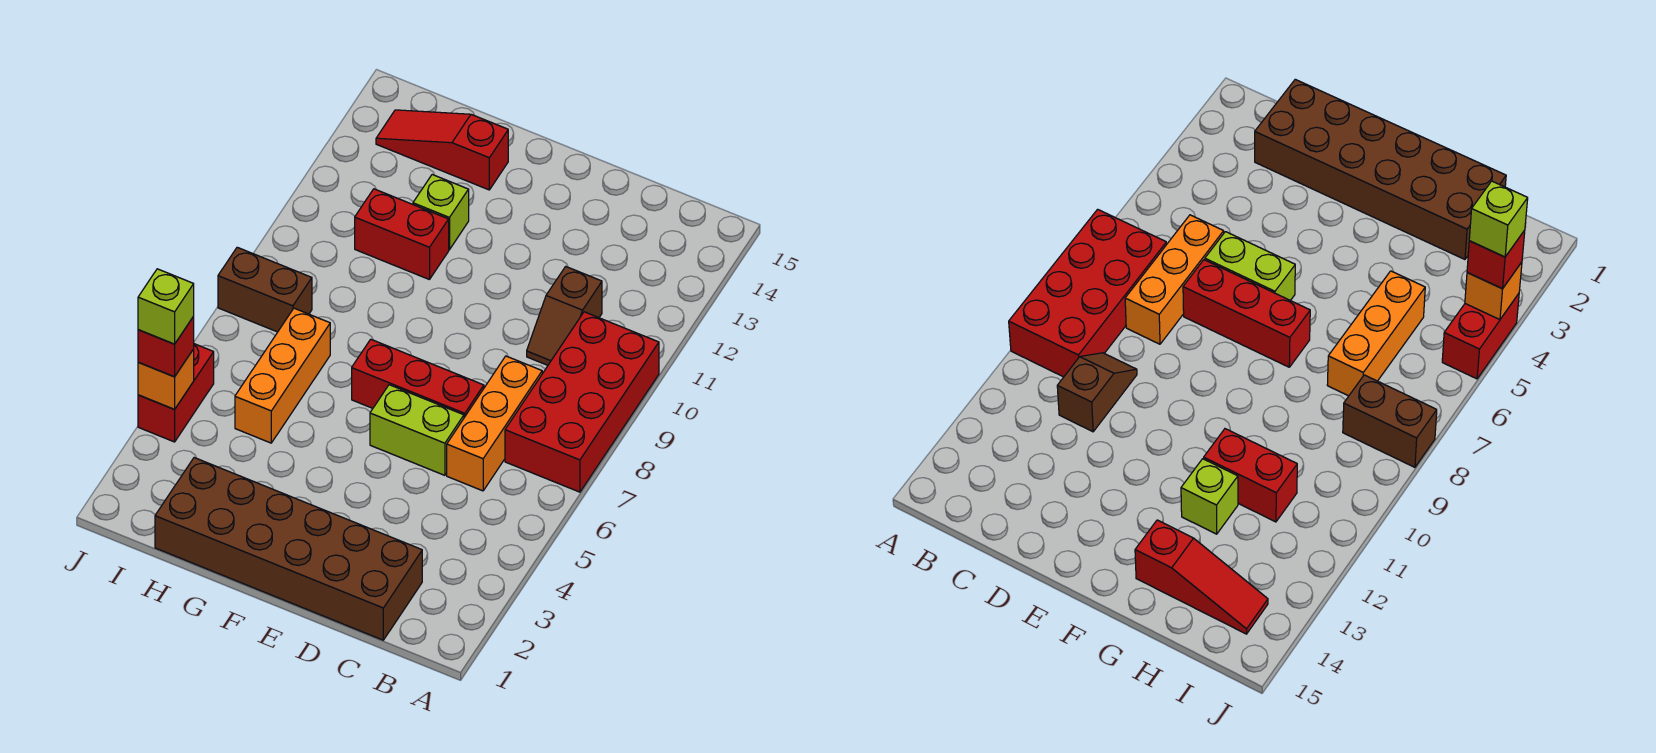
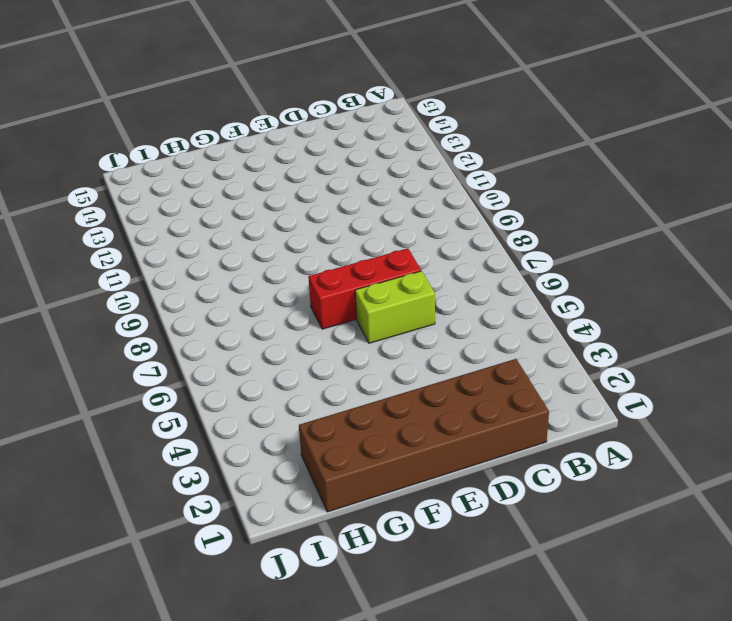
none -> red brick A7:B10 level 1
none -> orange brick C6:C8 level 1
none -> brown slope C10:C11 level 1 top 11

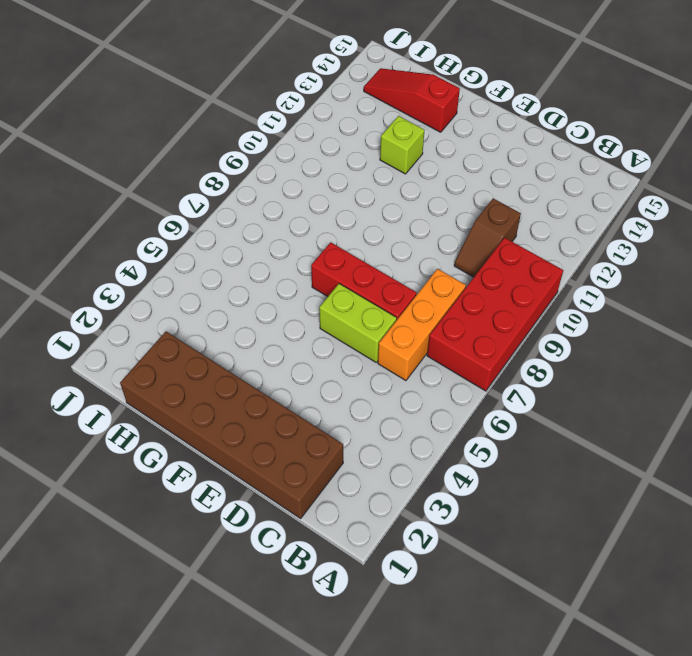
none -> red brick G11:H11 level 1
none -> orange brick H5:H7 level 1
none -> brown brick I8:J8 level 1

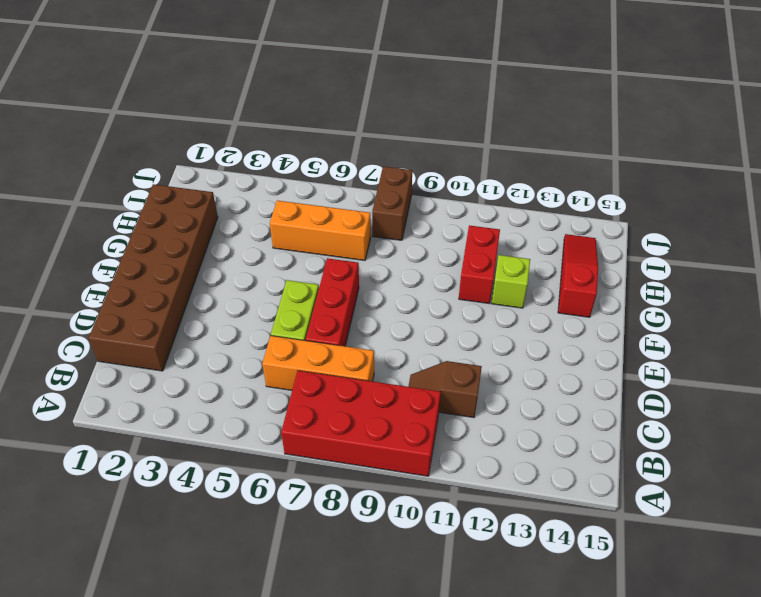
none -> red brick J4:J5 level 1
none -> orange brick J4 level 2
none -> red brick J4 level 3

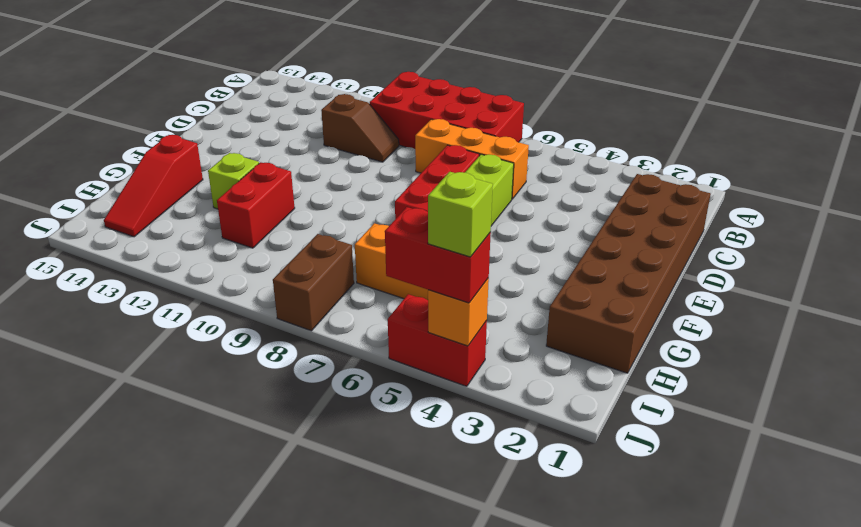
red brick J4:J5 level 3 -> red brick J4 level 3

